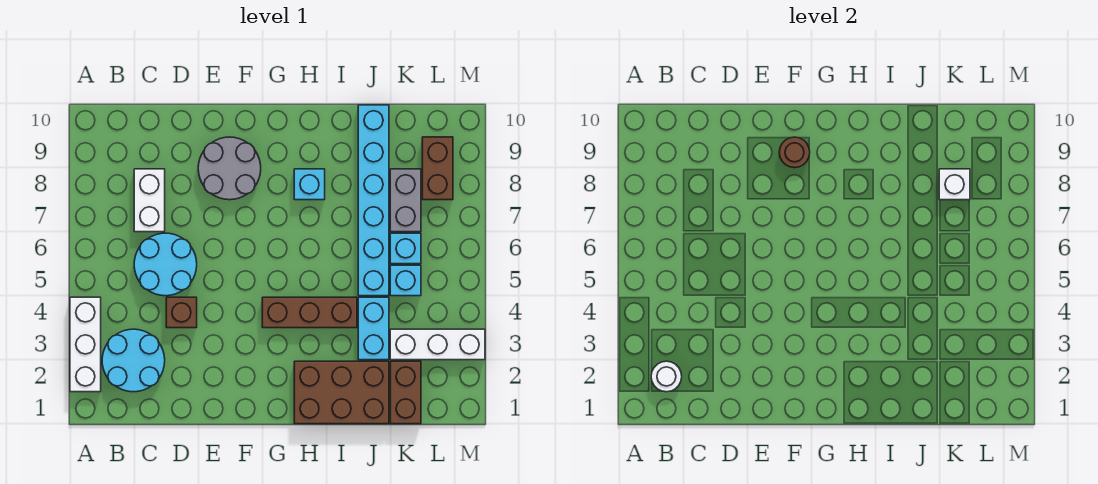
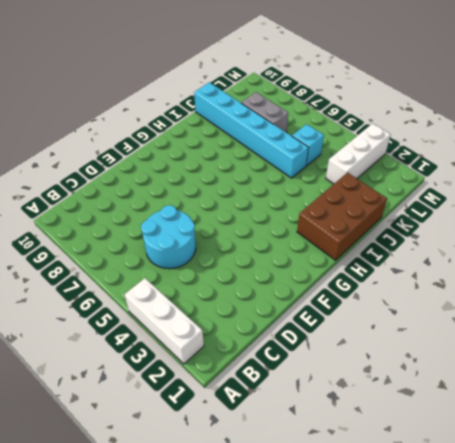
none -> cyan round brick B2:C3 level 1
none -> white brick C7:C8 level 1
none -> brown brick D4 level 1

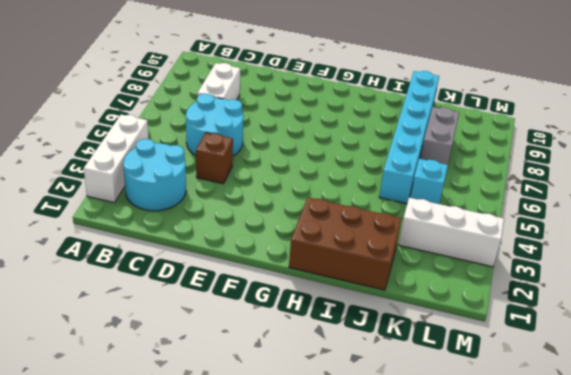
none -> grey round brick E8:F9 level 1
none -> brown brick G4:I4 level 1
none -> cyan brick H8 level 1

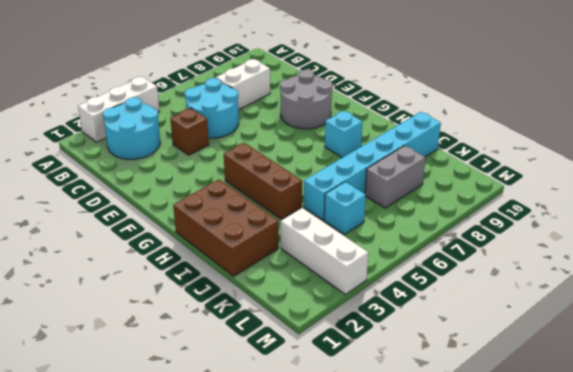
none -> cyan brick J3:J4 level 1
none -> brown brick K1:K2 level 1
none -> cyan brick K6 level 1

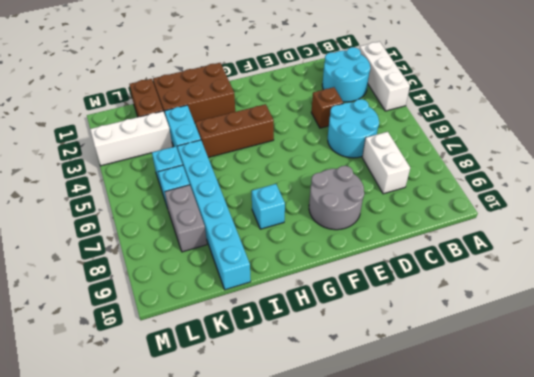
none -> brown brick L8:L9 level 1
none -> white round brick B2 level 2
none -> brown round brick F9 level 2

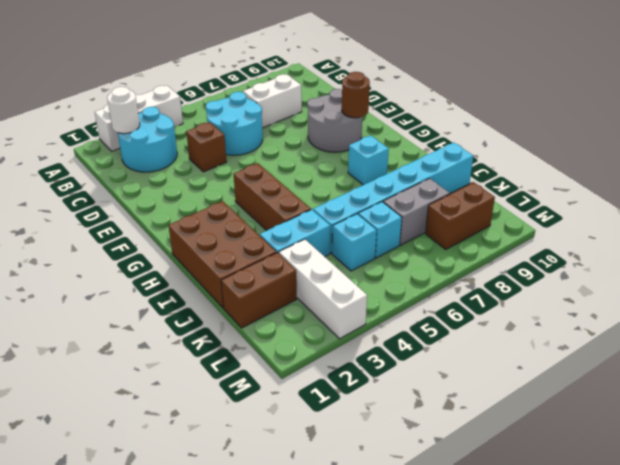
none -> white brick K8 level 2

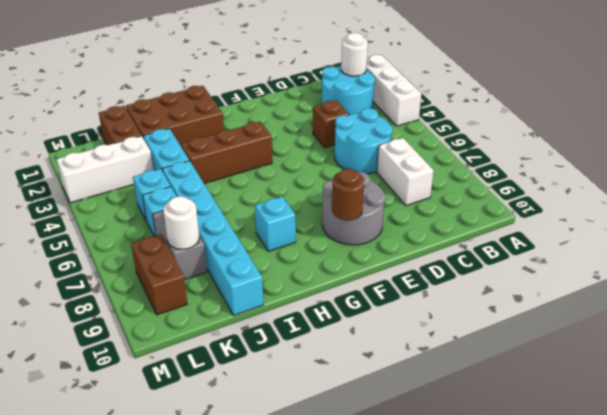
white round brick K8 level 2 -> white brick K8 level 2

